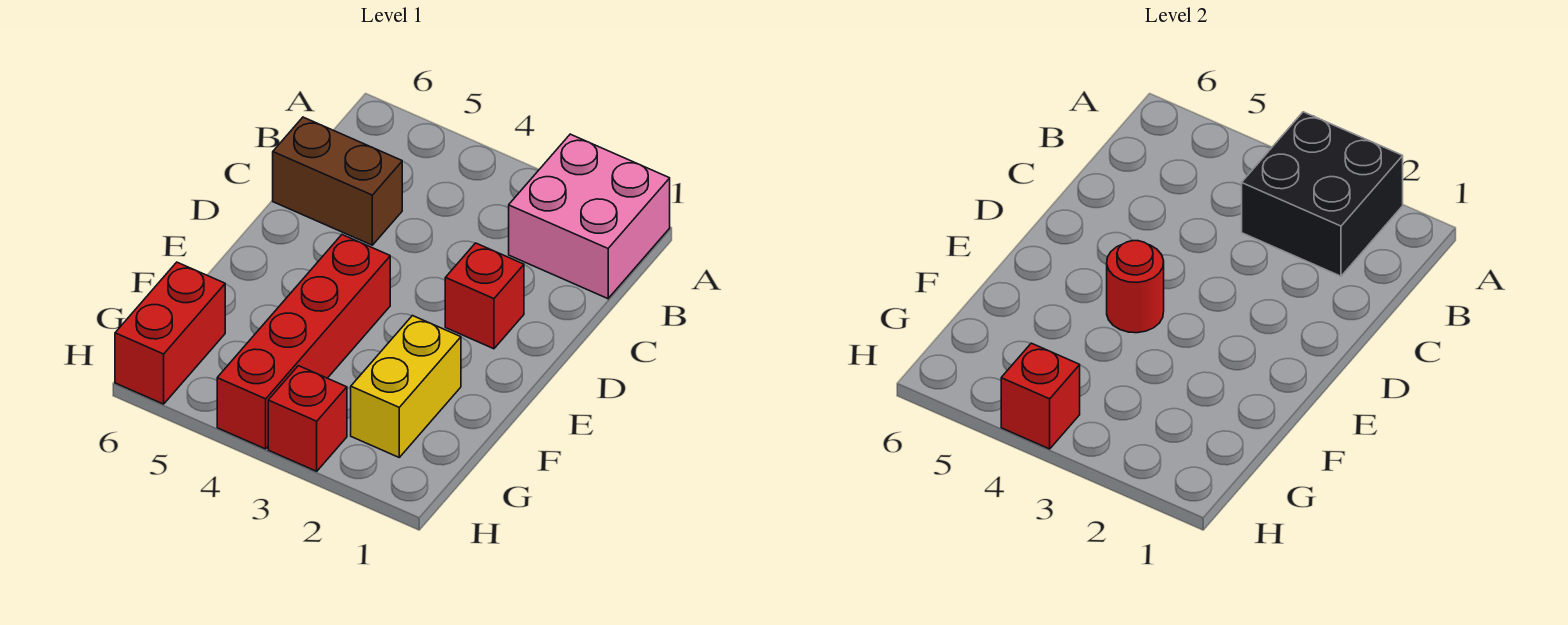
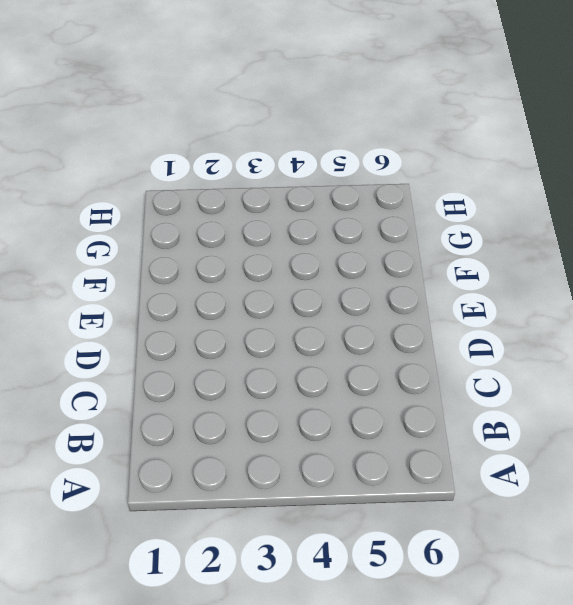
none -> pink brick A1:B2 level 1
none -> brown brick C5:C6 level 1

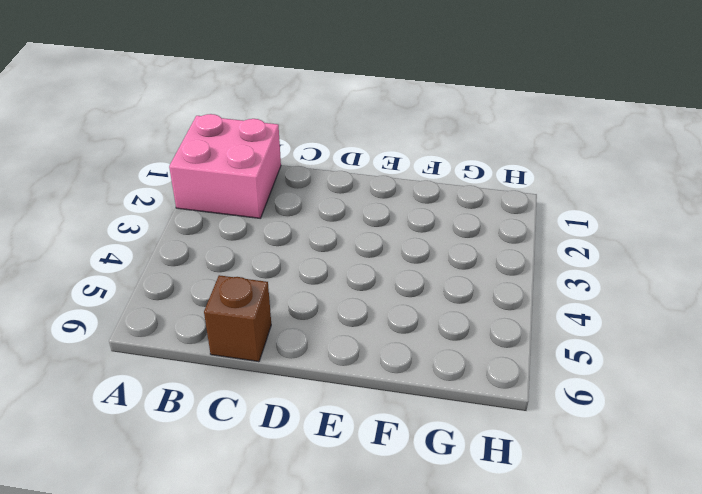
brown brick C6 level 1 -> brown brick C5:C6 level 1
none -> red brick D2 level 1
none -> red brick E4:H4 level 1

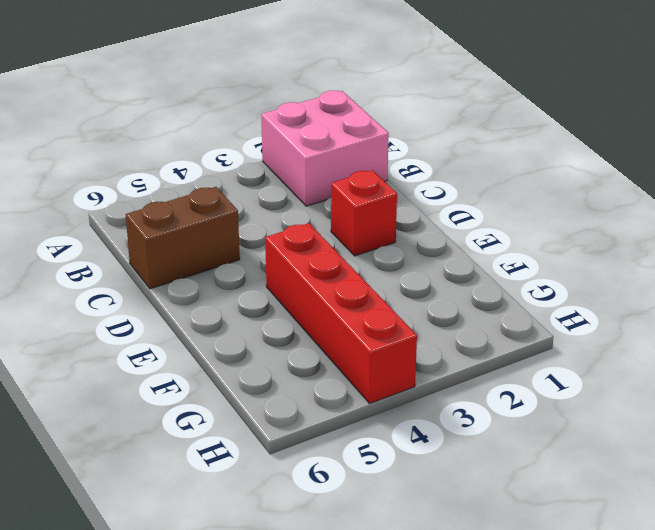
none -> yellow brick F2:G2 level 1
none -> red brick G6:H6 level 1

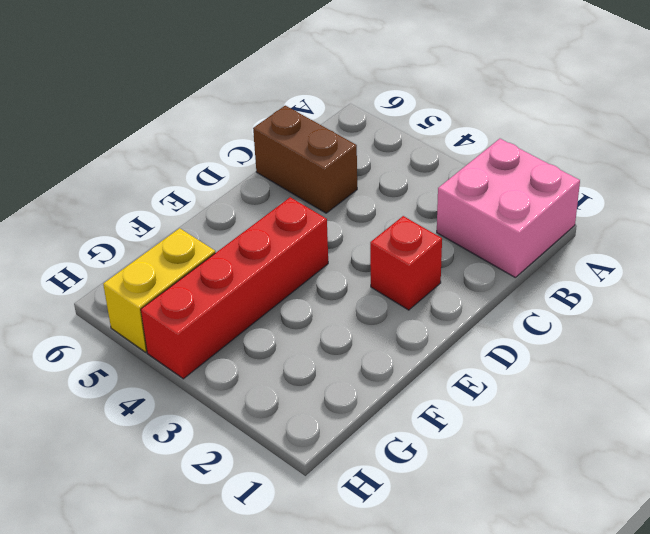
yellow brick G5:H5 level 1 -> yellow brick F2:G2 level 1
none -> red brick G6:H6 level 1
none -> red brick H3 level 1

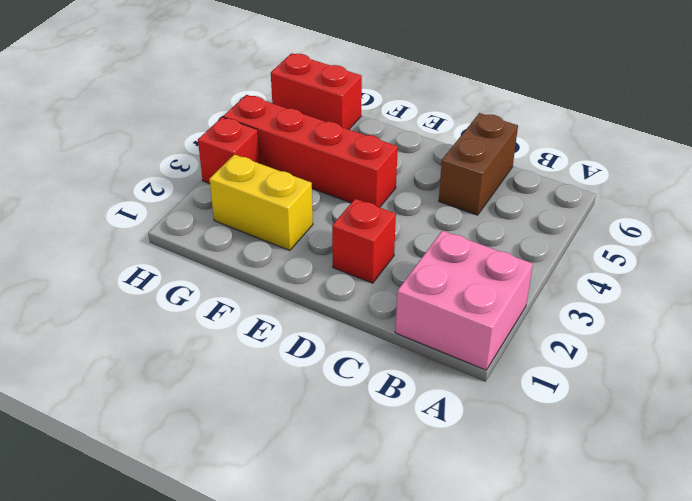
none -> black brick A2:B3 level 2
none -> red round brick E4 level 2

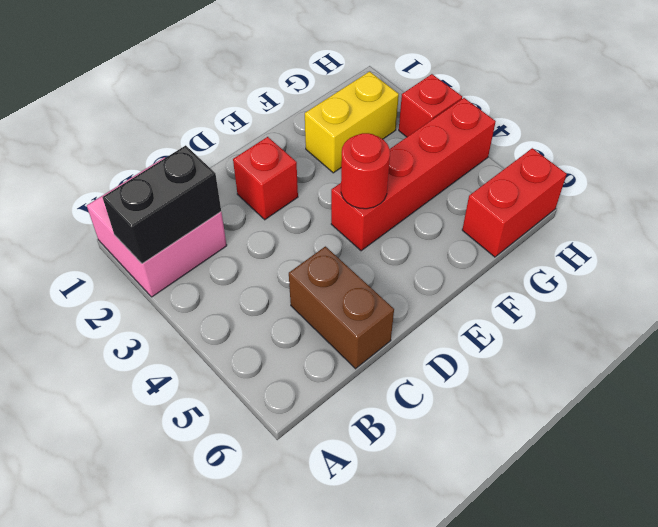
black brick A2:B2 level 2 -> black brick A2:B3 level 2
none -> red brick H4 level 2

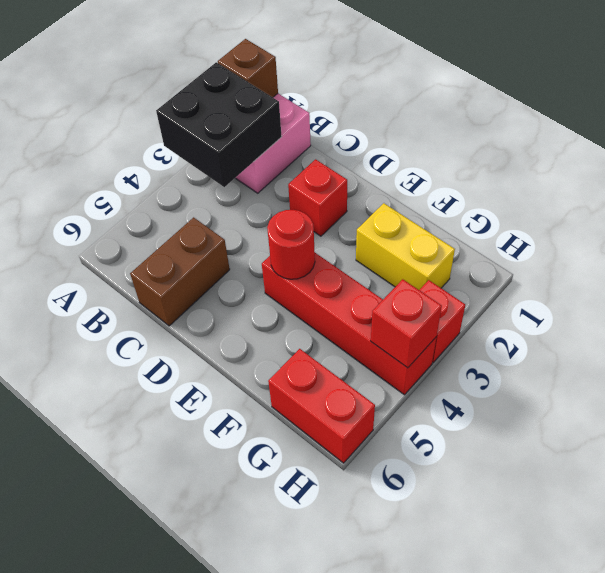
brown brick A1 level 2 -> none

